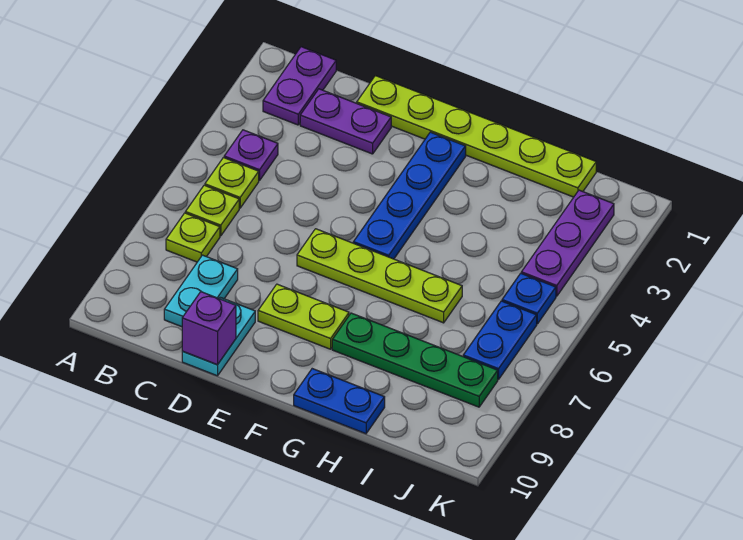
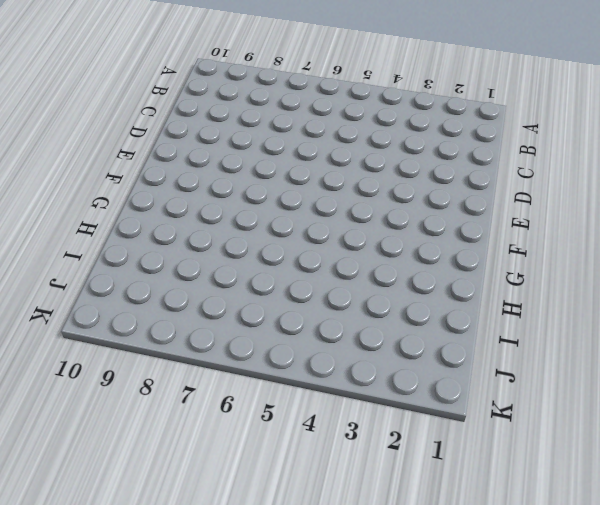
none -> purple plate B1:B2 level 1
none -> purple plate B4 level 1
none -> lime plate B5 level 1

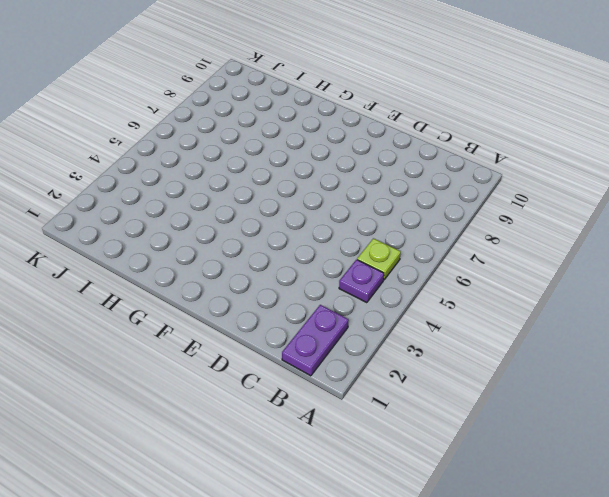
none -> lime plate B6 level 1
none -> lime plate B7 level 1
none -> purple plate C2:D2 level 1

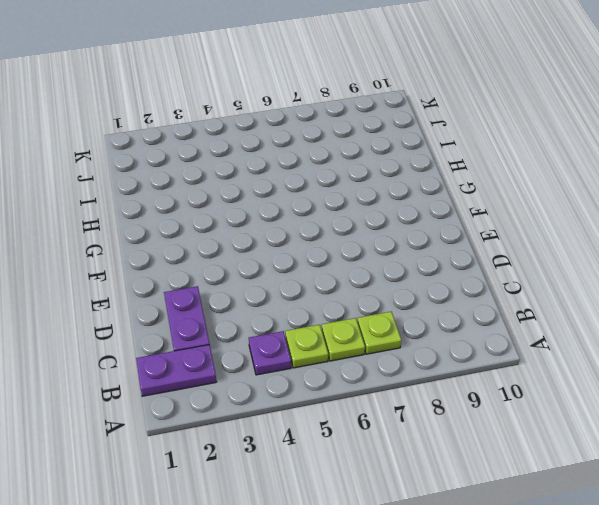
none -> cyan plate C8:C9 level 1
none -> lime plate D1:I1 level 1
none -> cyan plate D9:D10 level 1

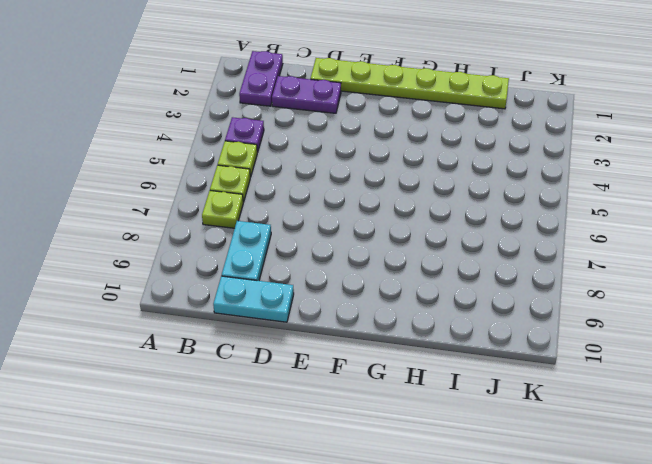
cyan plate C10:D10 level 1 -> cyan plate D9:D10 level 1
none -> lime plate E6:H6 level 1
none -> lime plate E8:F8 level 1
none -> blue plate F2:F5 level 1

